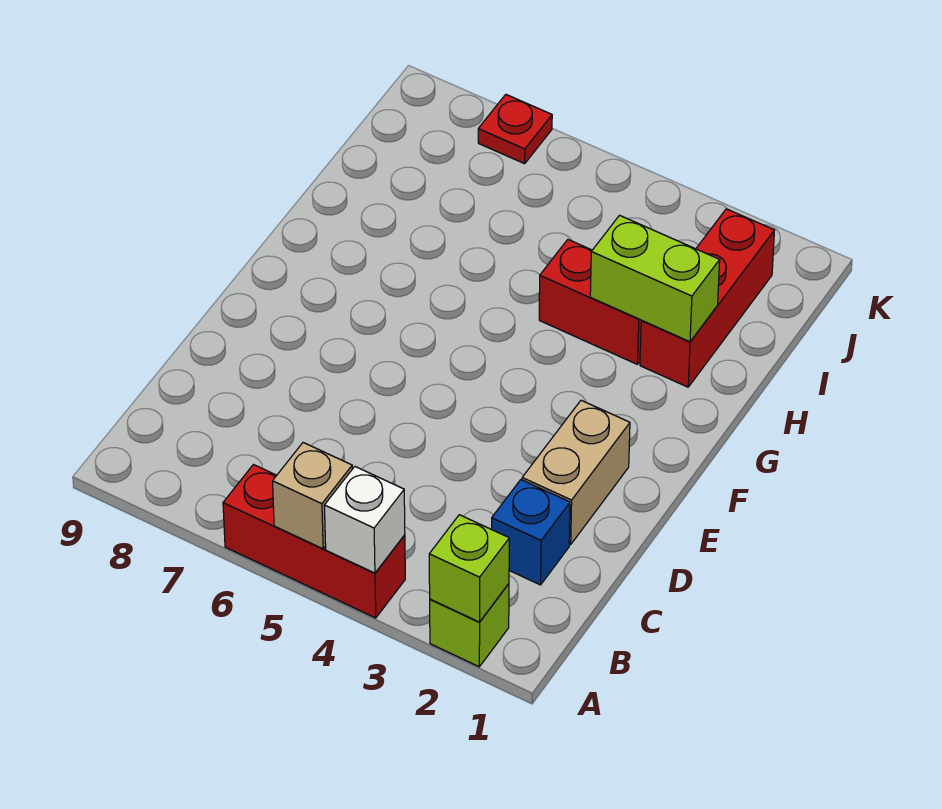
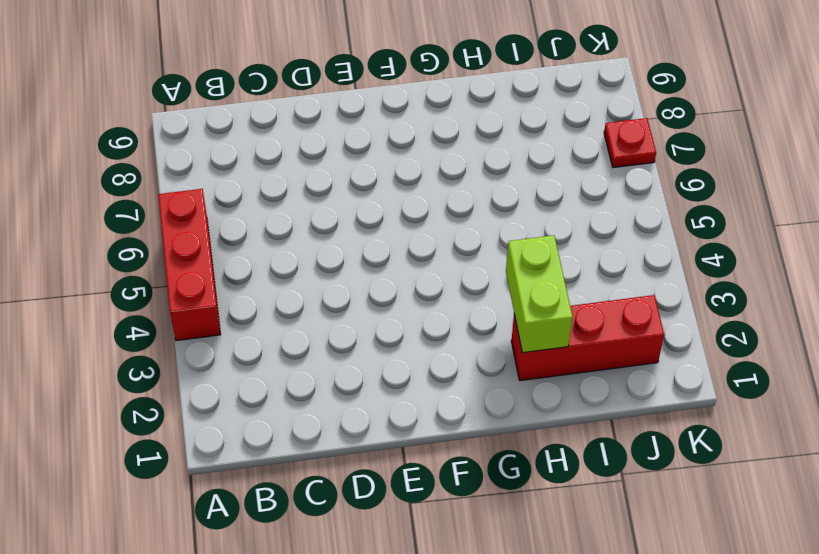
none -> lime brick A2 level 1
none -> blue brick C2 level 1

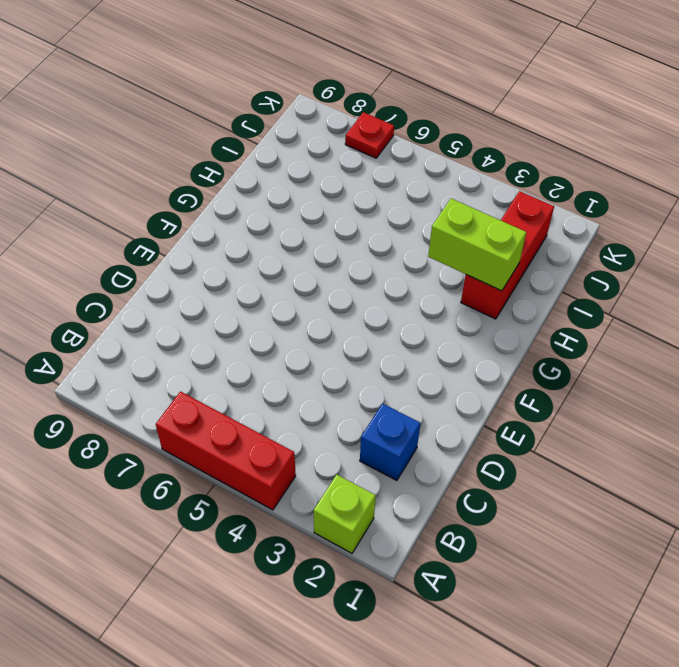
none -> tan brick D2:E2 level 1
none -> red brick H3:H4 level 1

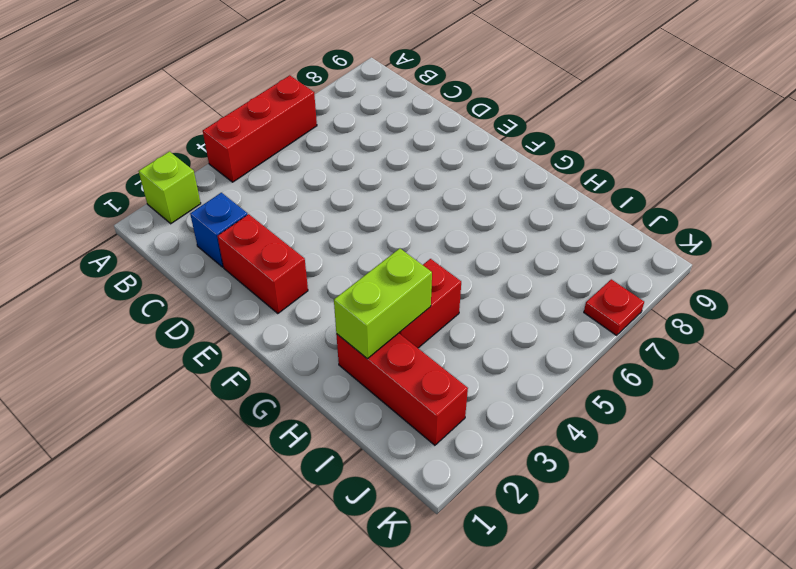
red brick D2:E2 level 1 -> tan brick D2:E2 level 1
none -> lime brick A2 level 2
none -> white brick A4 level 2

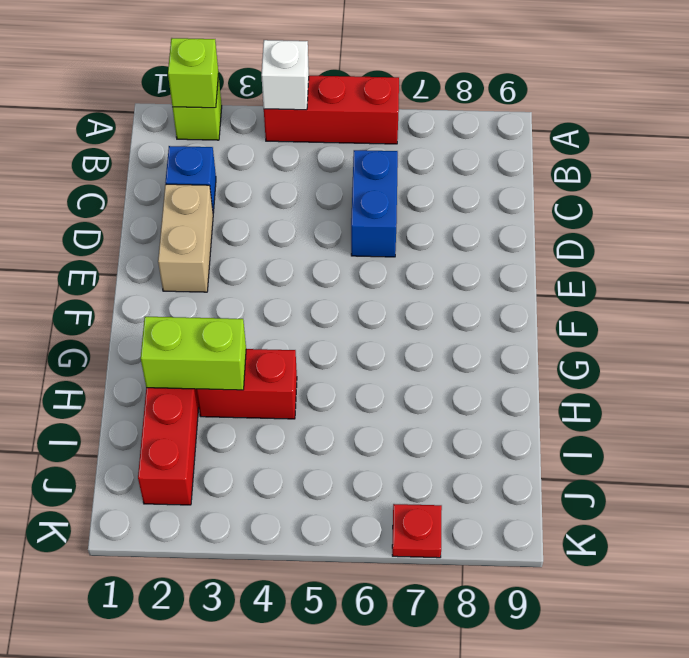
blue brick C6:D6 level 1 -> none
none -> tan brick A5 level 2

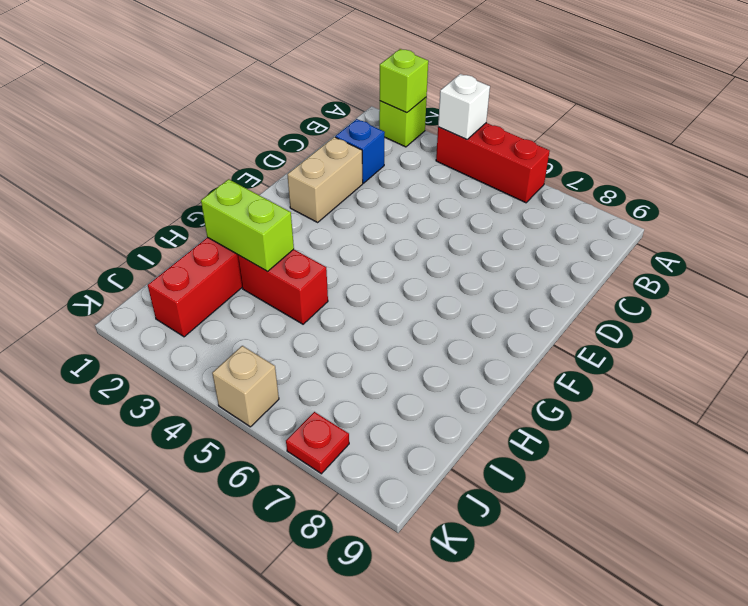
tan brick K5 level 1 -> tan brick A5 level 2

